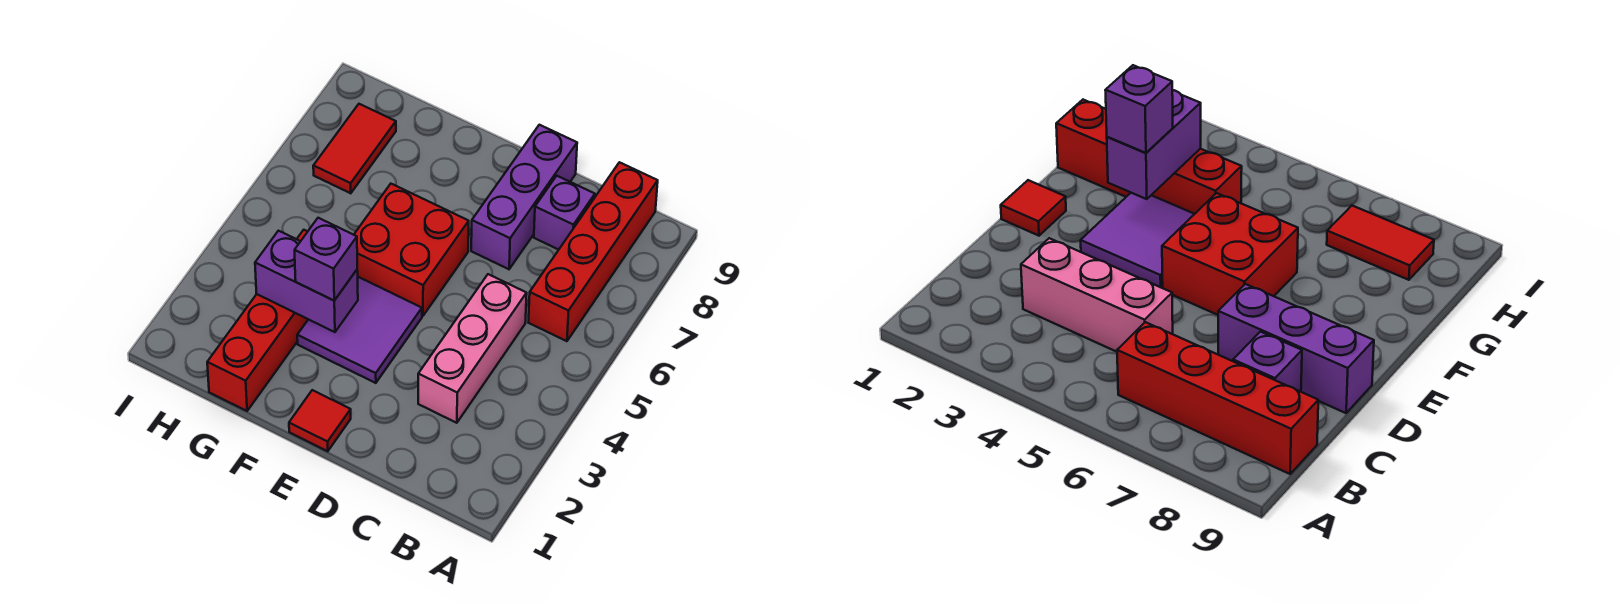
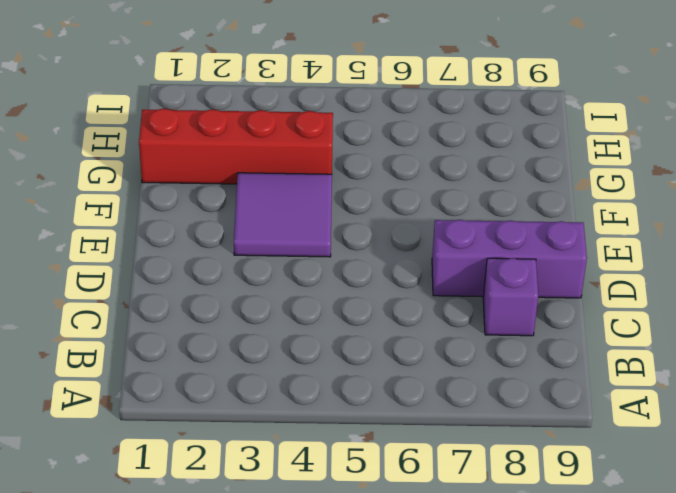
none -> red brick B6:B9 level 1
none -> pink brick C3:C5 level 1

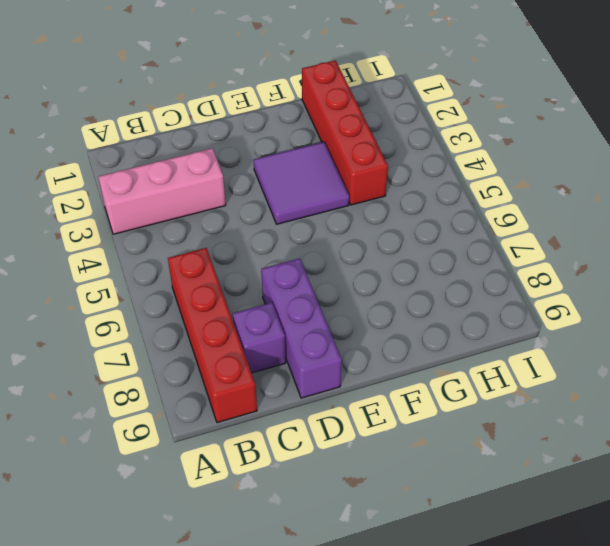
pink brick A3:C3 level 1 -> pink brick C3:C5 level 1
none -> red tile E1 level 1
none -> red brick E5:F6 level 1

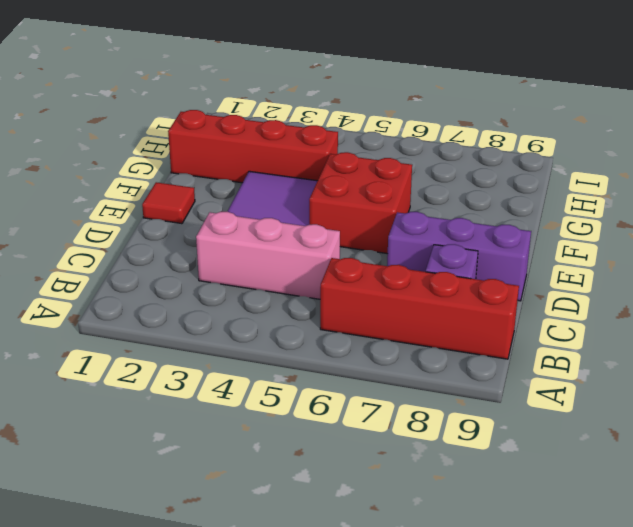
none -> red tile H7:H8 level 1
none -> purple brick F3:G3 level 2

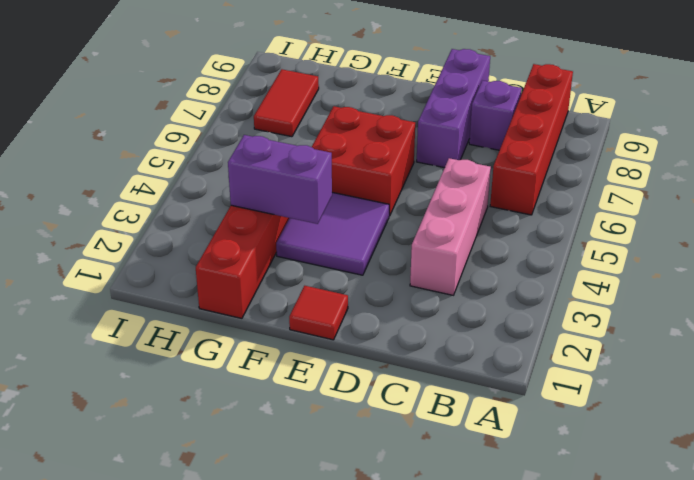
none -> purple brick F3 level 3

